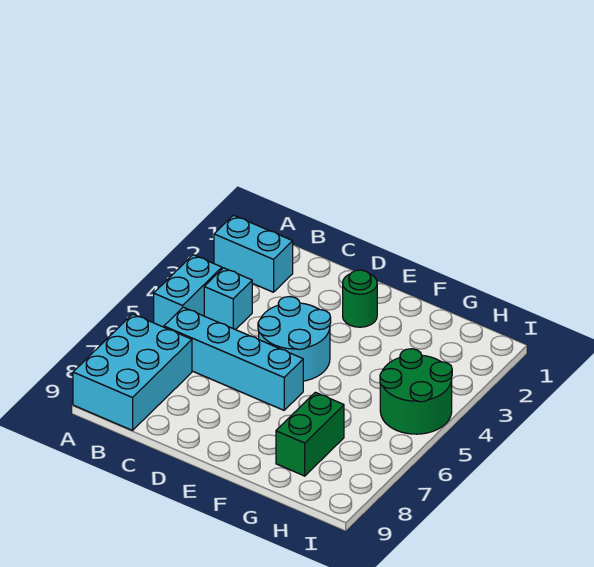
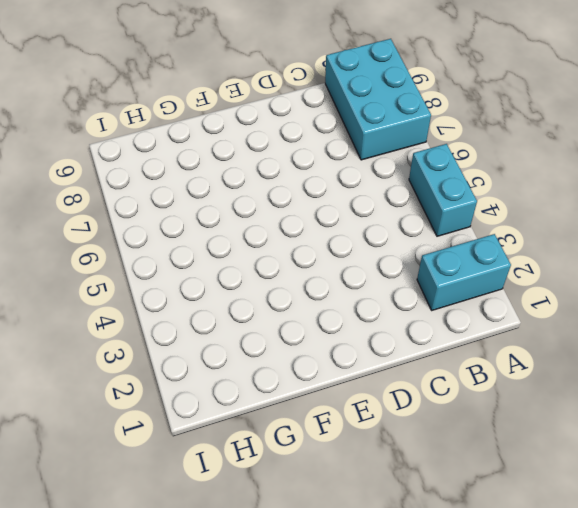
none -> cyan brick B4 level 1
none -> cyan brick B6:E6 level 1

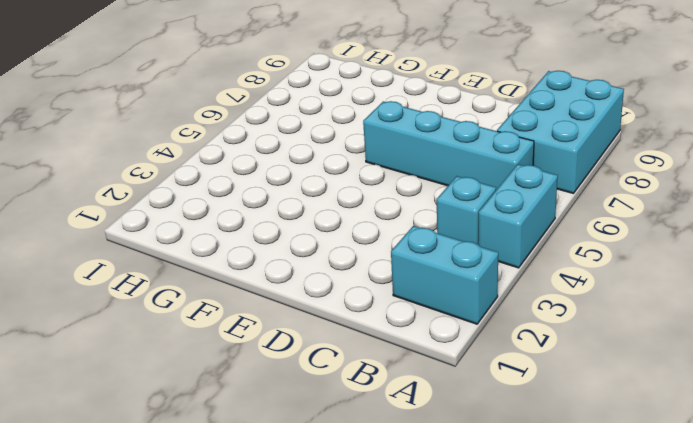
none -> cyan round brick D4:E5 level 1
none -> green round brick E2 level 1

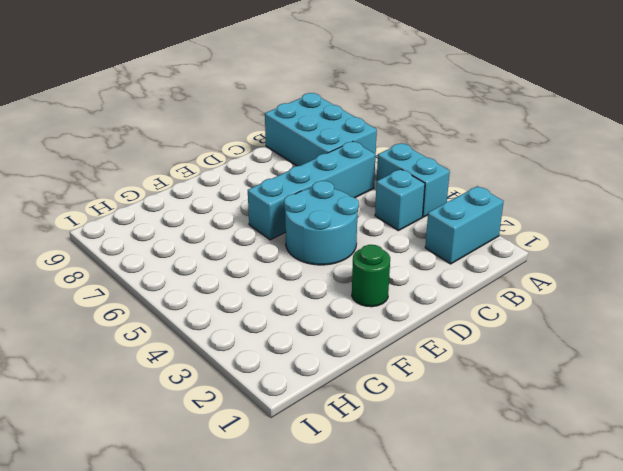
none -> green brick G7:G8 level 1
none -> green round brick H4:I5 level 1

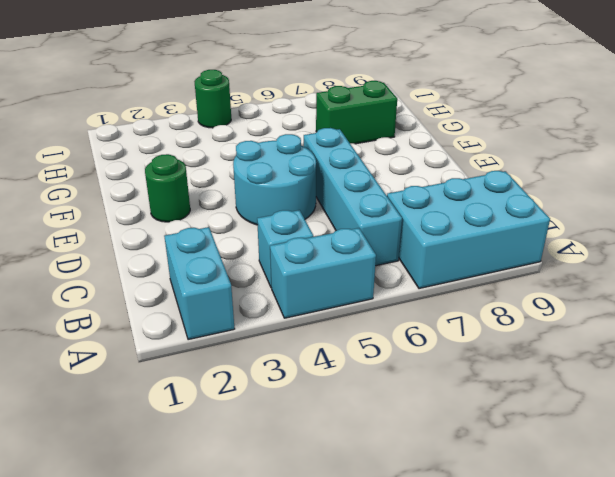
green round brick I4 level 1 -> green round brick H4:I5 level 1

